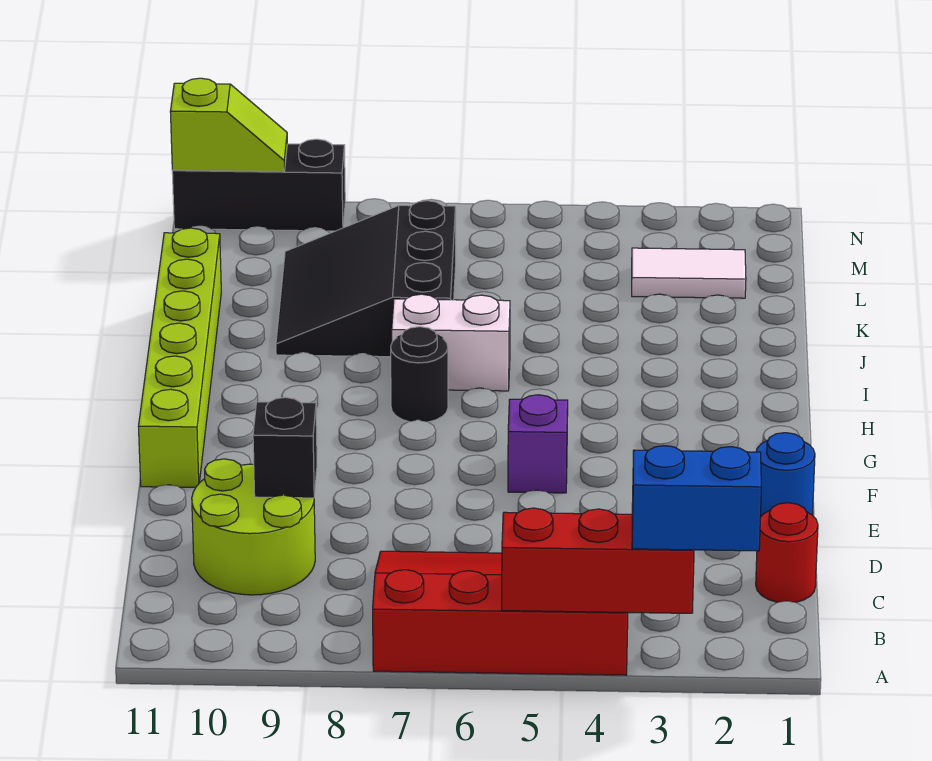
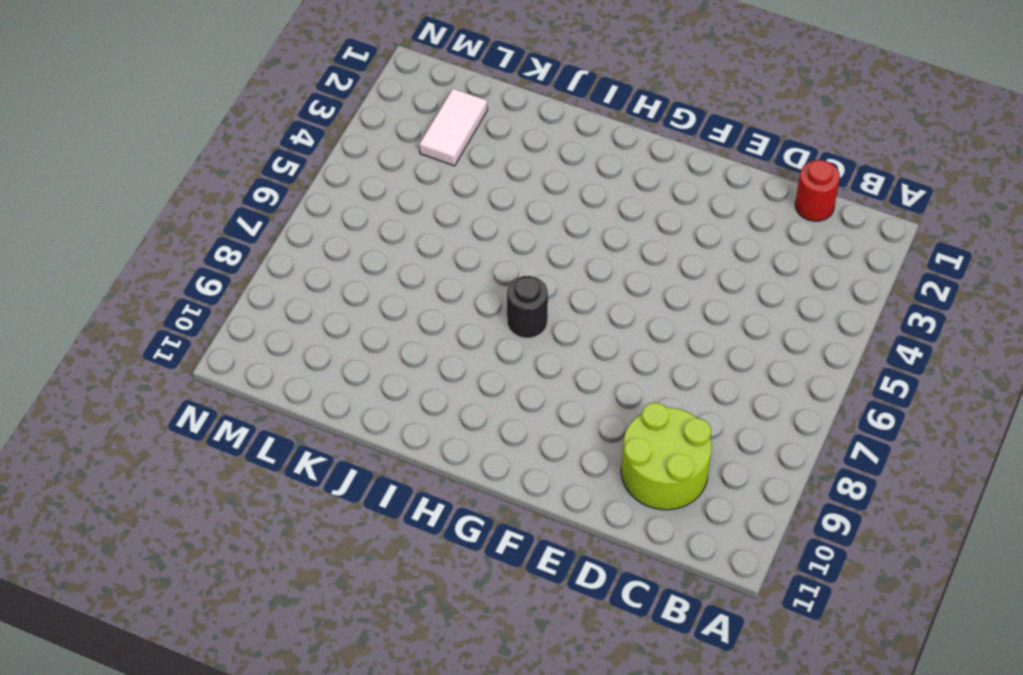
none -> red slope A4:C7 level 1 top A
none -> blue round brick E1 level 1
none -> purple brick F5 level 1

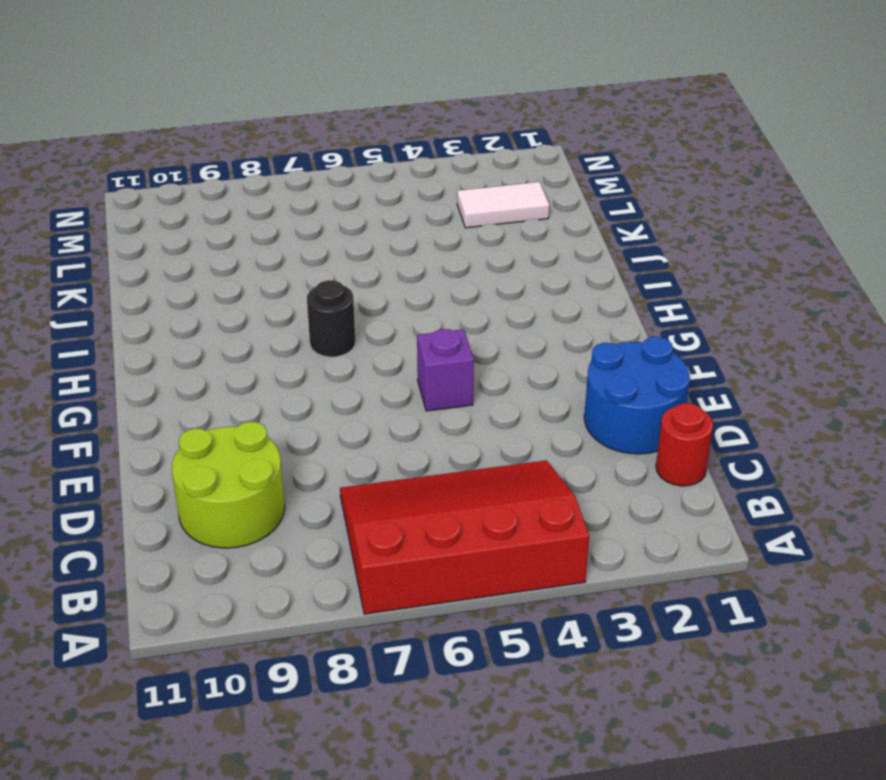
blue round brick D1:E2 level 1 -> blue round brick E1 level 1
none -> lime brick F11:K11 level 1
none -> white brick I6:I7 level 1
none -> black slope J7:L9 level 1 top 7

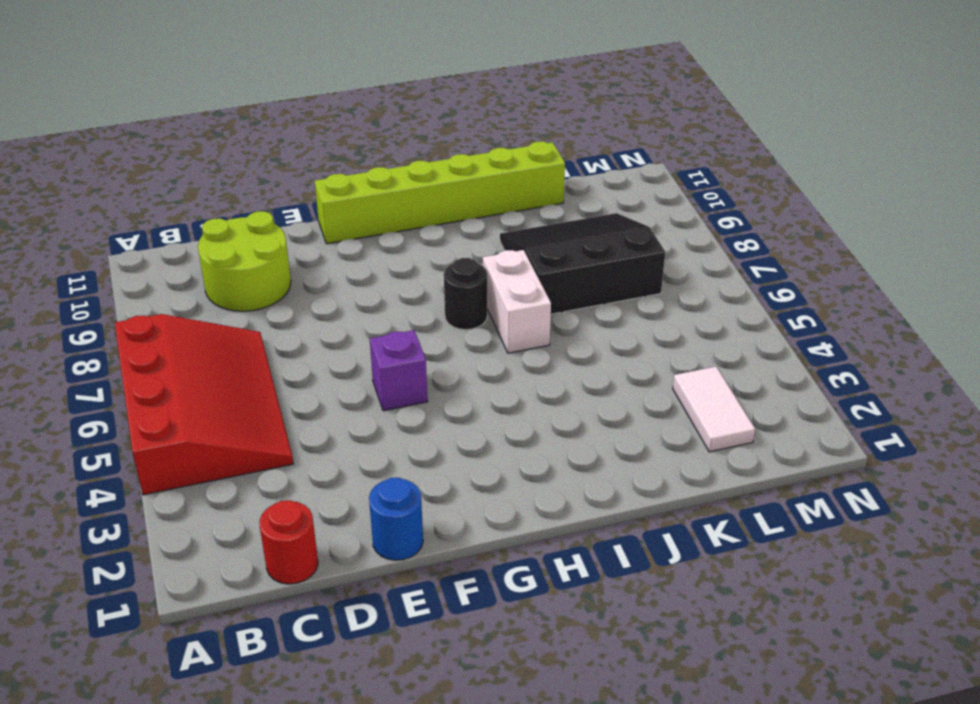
none -> black brick N9:N11 level 1
none -> red brick A3:A5 level 2
none -> black brick D9 level 2

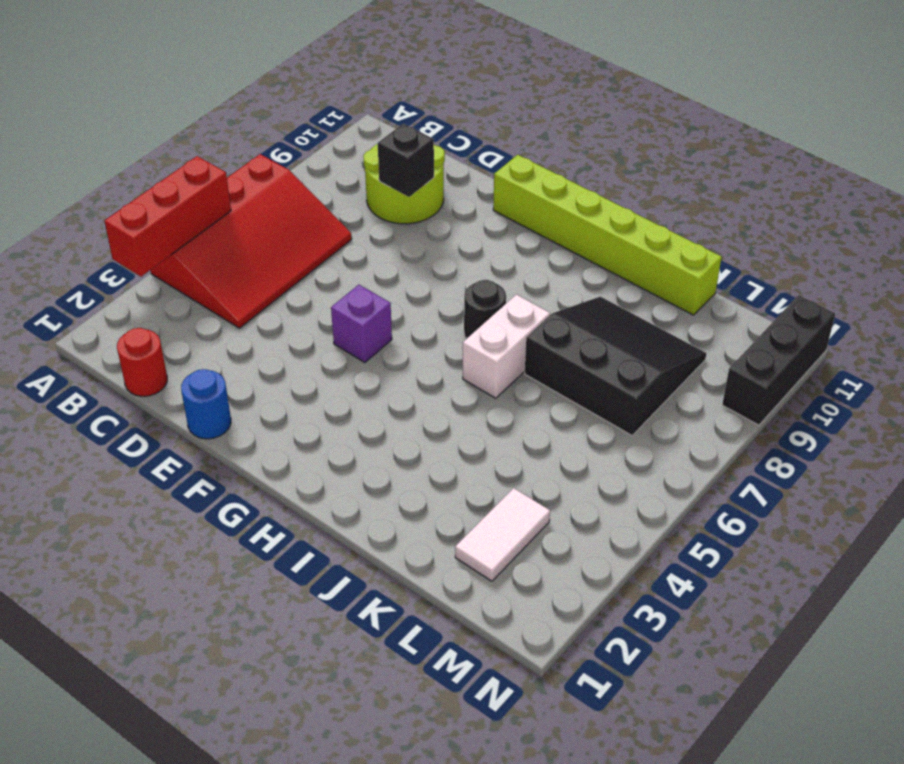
none -> lime slope N10:N11 level 2 top 11
none -> blue brick A2:A3 level 3

